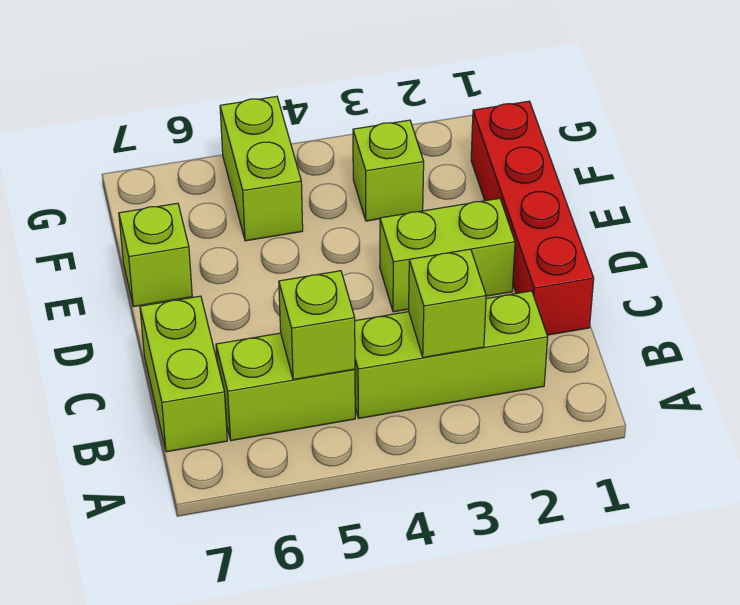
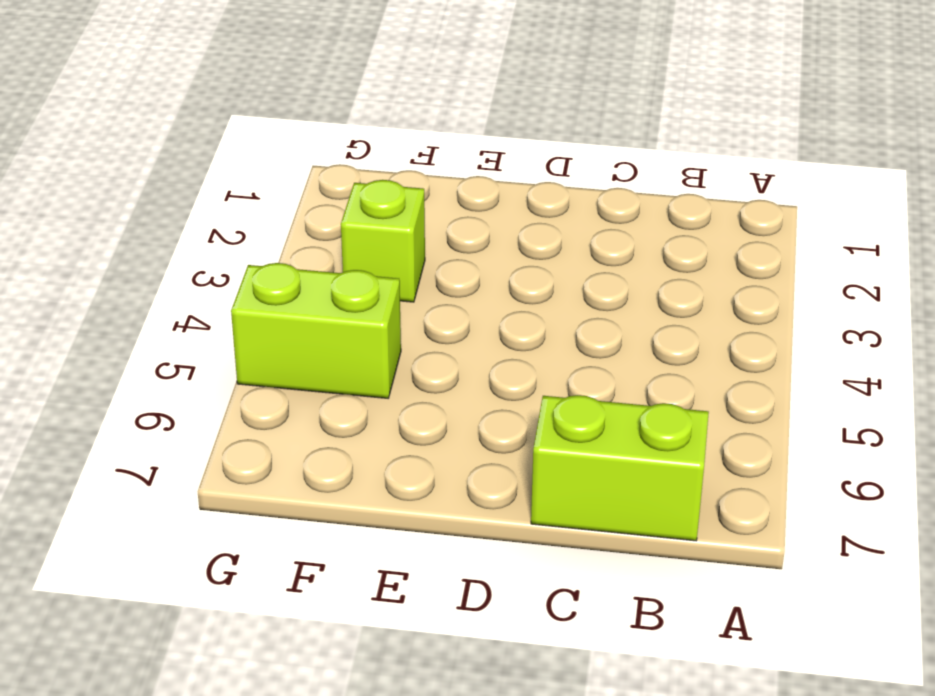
none -> lime brick B2:B4 level 1
none -> lime brick B5:B6 level 1

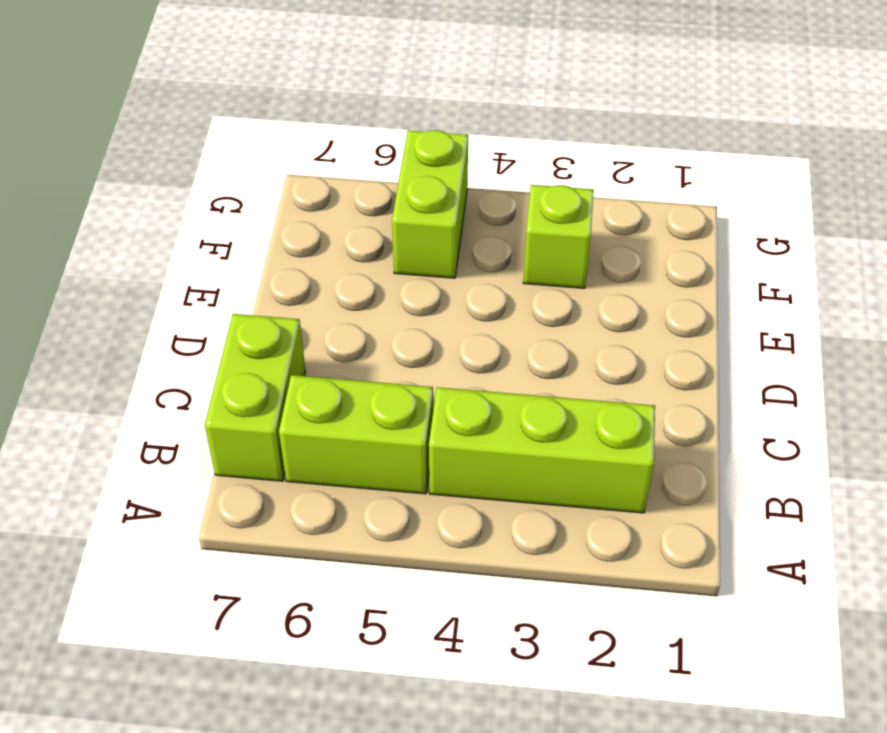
none -> red brick C1:F1 level 1
none -> lime brick D2:D3 level 1

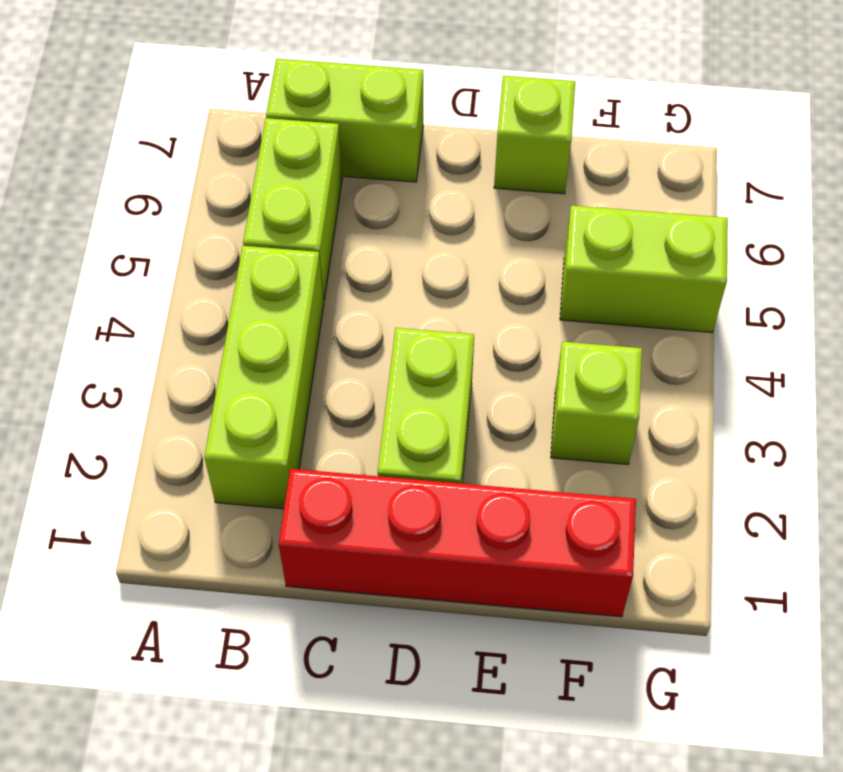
none -> lime brick B3 level 2
none -> lime brick B5 level 2

